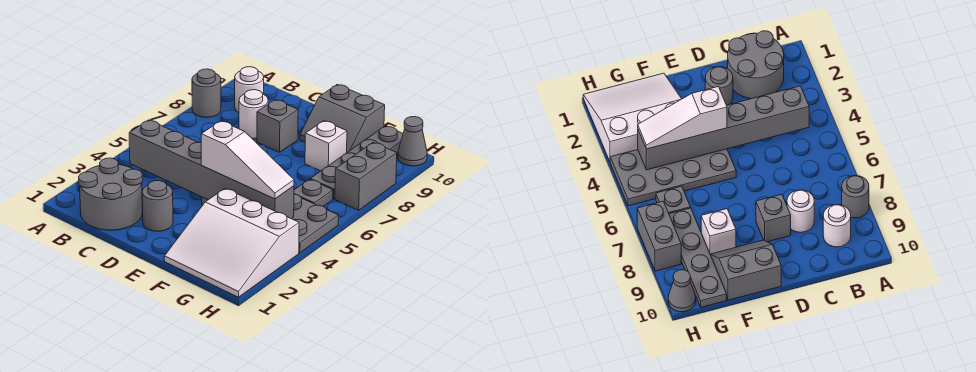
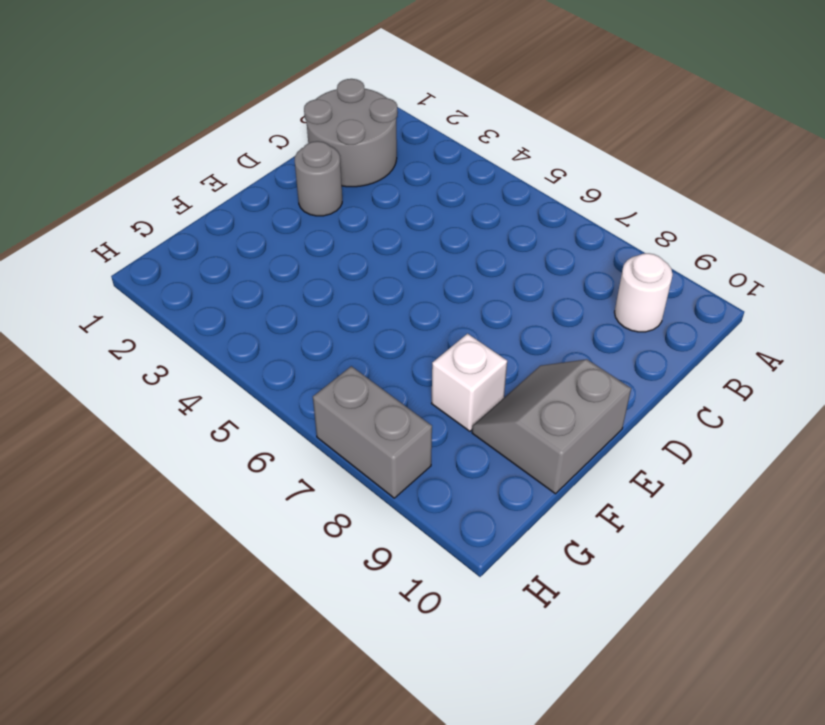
none -> grey round brick A8 level 1
none -> white round brick C8 level 1
none -> grey brick D8 level 1

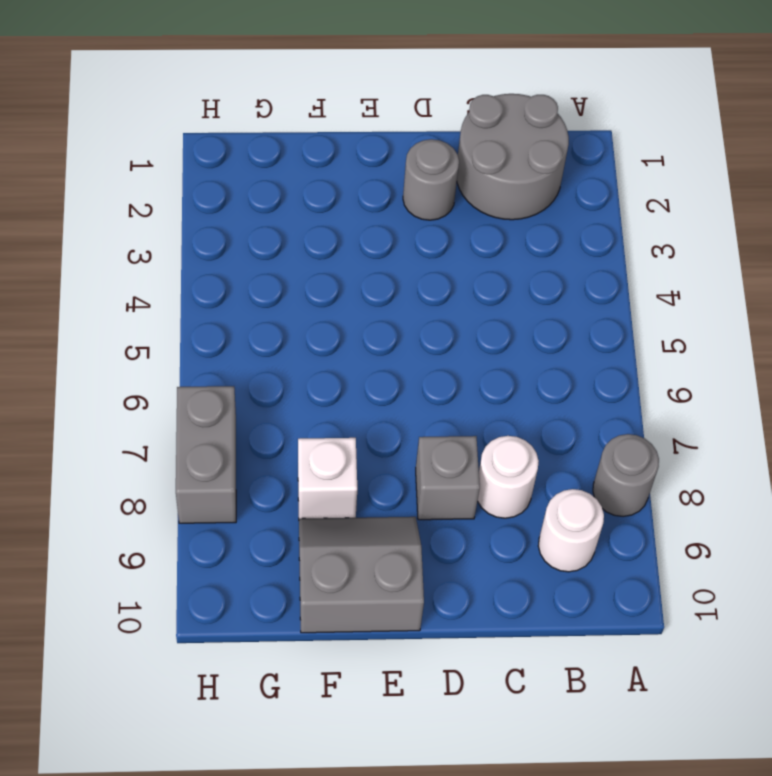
none -> grey plate E4:H5 level 1
none -> white slope F1:H3 level 1 top 3
none -> grey plate G6 level 1

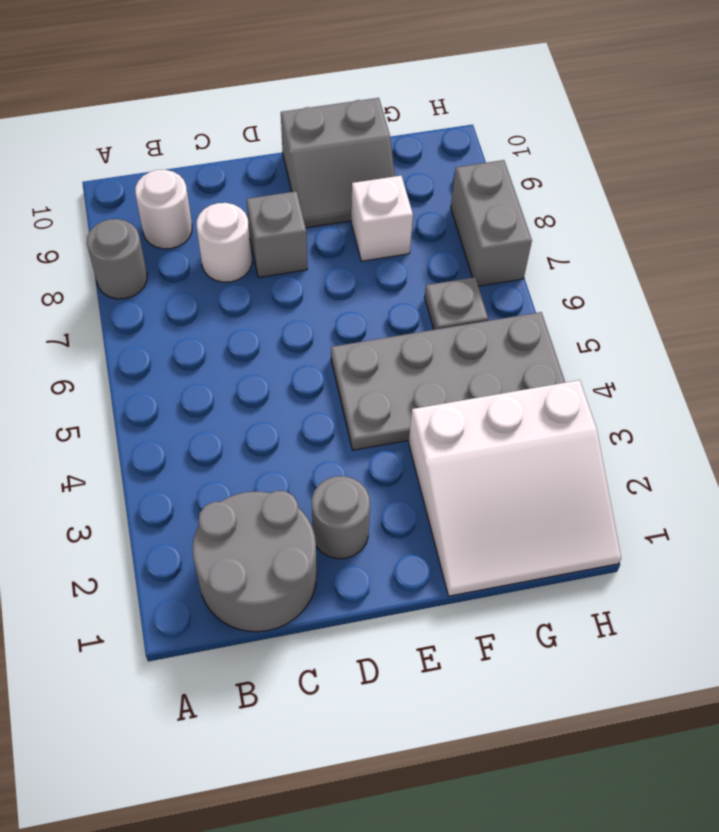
none -> grey plate G7:G10 level 1
none -> grey cone H10 level 1
none -> grey brick B4:G4 level 2

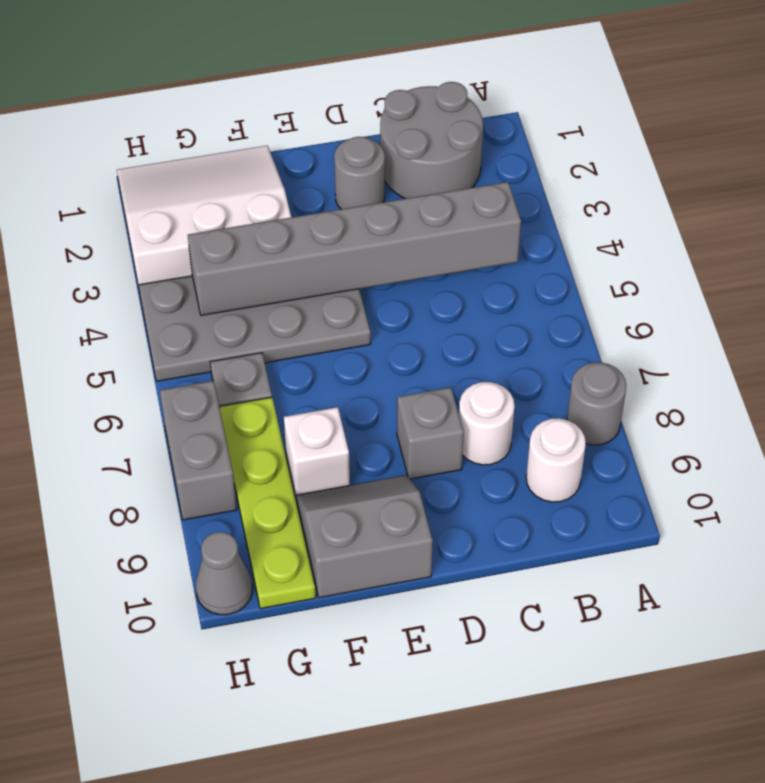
lime plate G7:G10 level 1 -> grey plate G7:G10 level 1
none -> white slope E4:G4 level 3 top E

